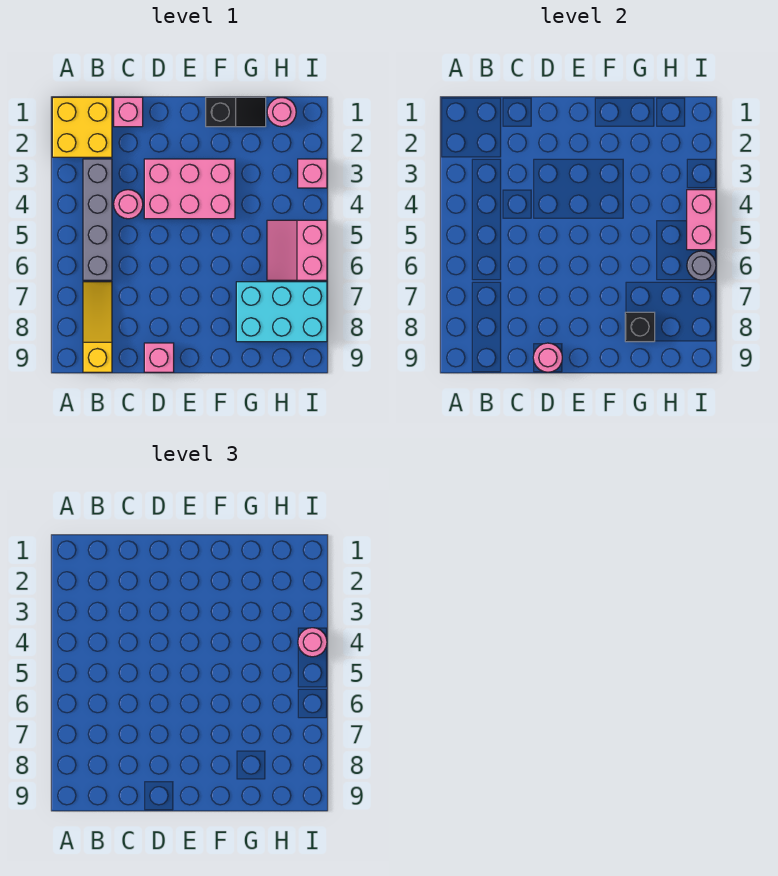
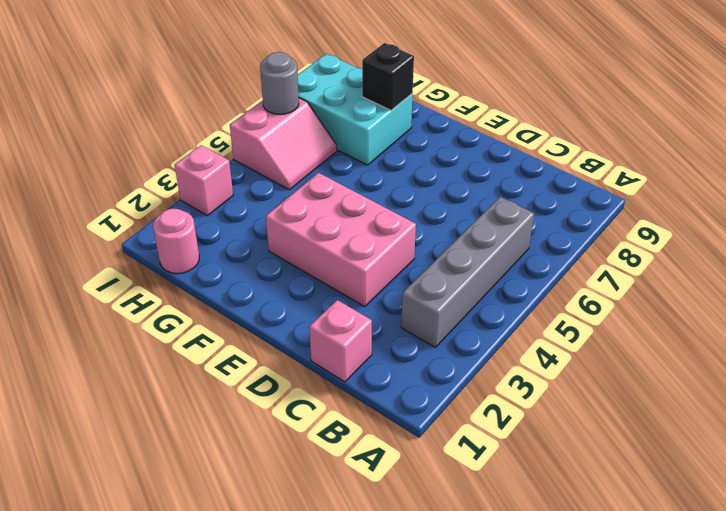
none -> yellow brick A1:B2 level 1
none -> yellow slope B7:B9 level 1 top 9
none -> pink round brick C4 level 1

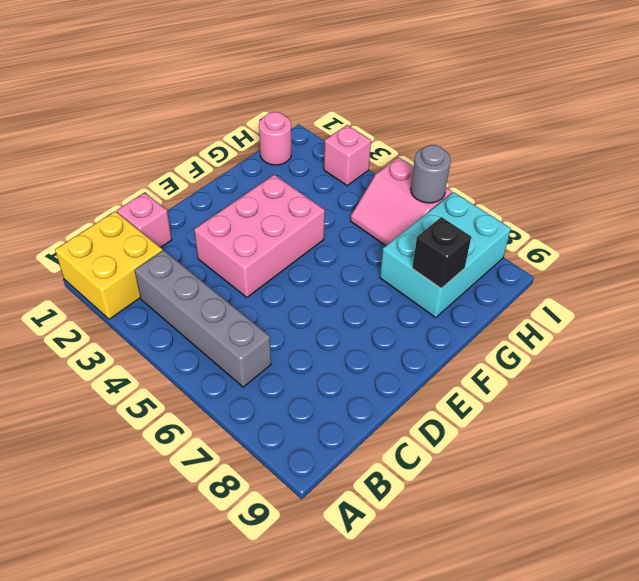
none -> yellow slope B7:B9 level 1 top 9
none -> pink round brick C4 level 1
none -> pink brick D9 level 1

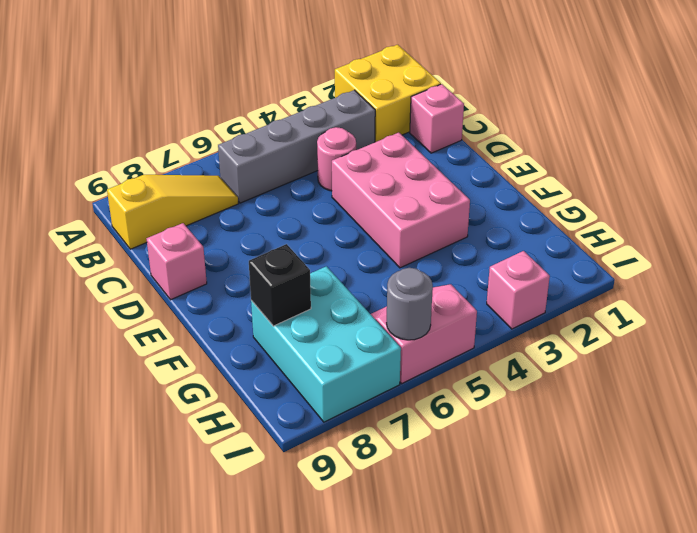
none -> black slope F1:G1 level 1 top F
none -> pink round brick H1 level 1
none -> pink round brick D9 level 2

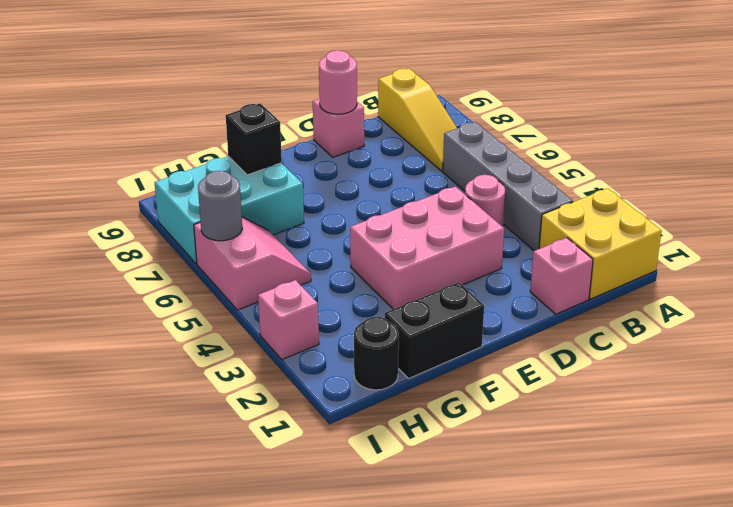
black brick F1:G1 level 1 -> black slope F1:G1 level 1 top F
black round brick H1 level 1 -> pink round brick H1 level 1
none -> pink brick I4:I5 level 2
none -> pink round brick I4 level 3

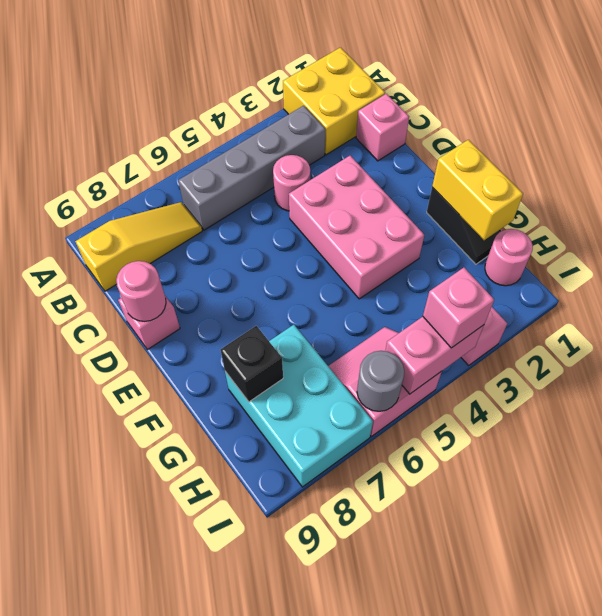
yellow brick F1:G1 level 2 -> none
pink brick I4 level 3 -> pink round brick I4 level 3

